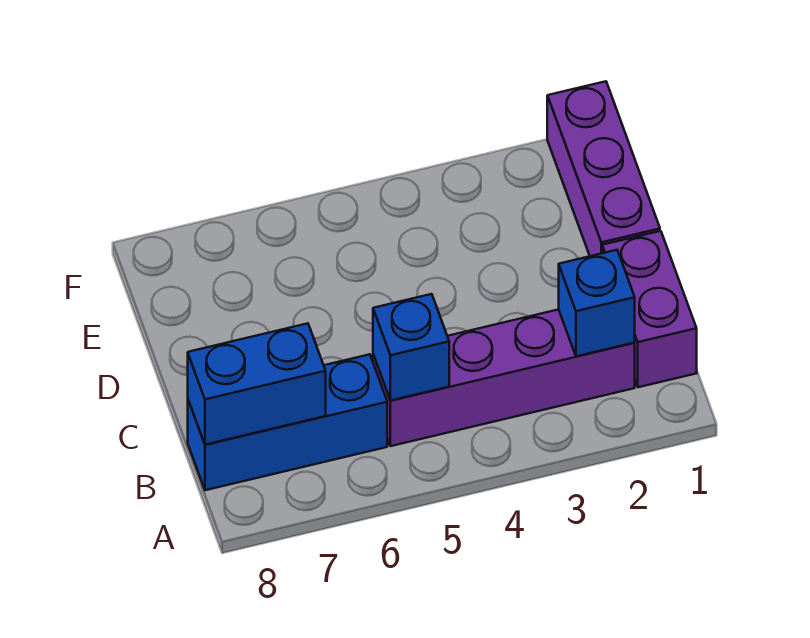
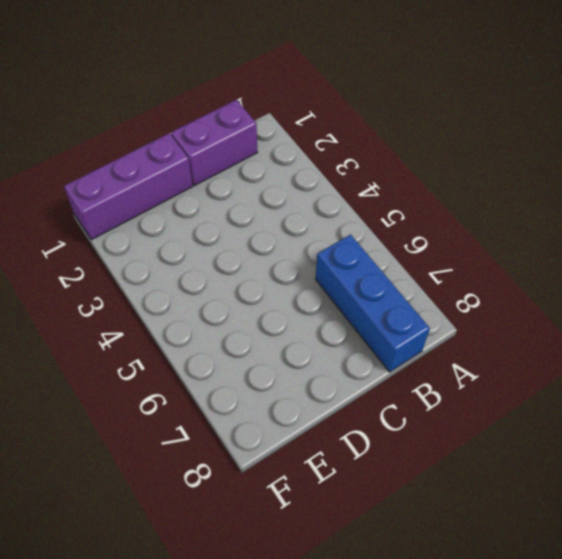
none -> purple brick B2:B5 level 1
none -> blue brick B2 level 2

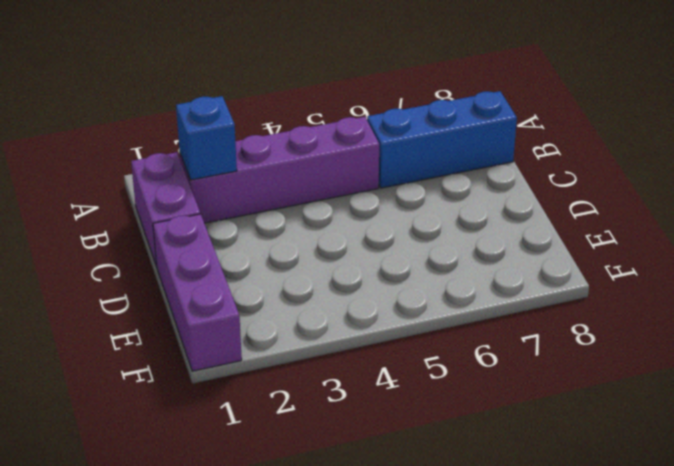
none -> blue brick B5 level 2
none -> blue brick B7:B8 level 2

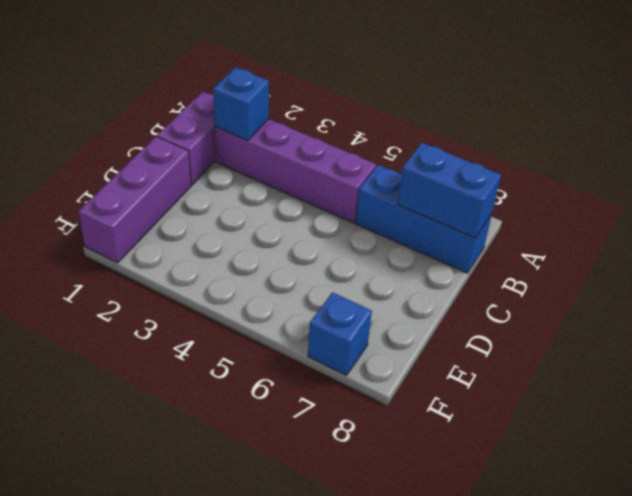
blue brick F7 level 1 -> blue brick B5 level 2

